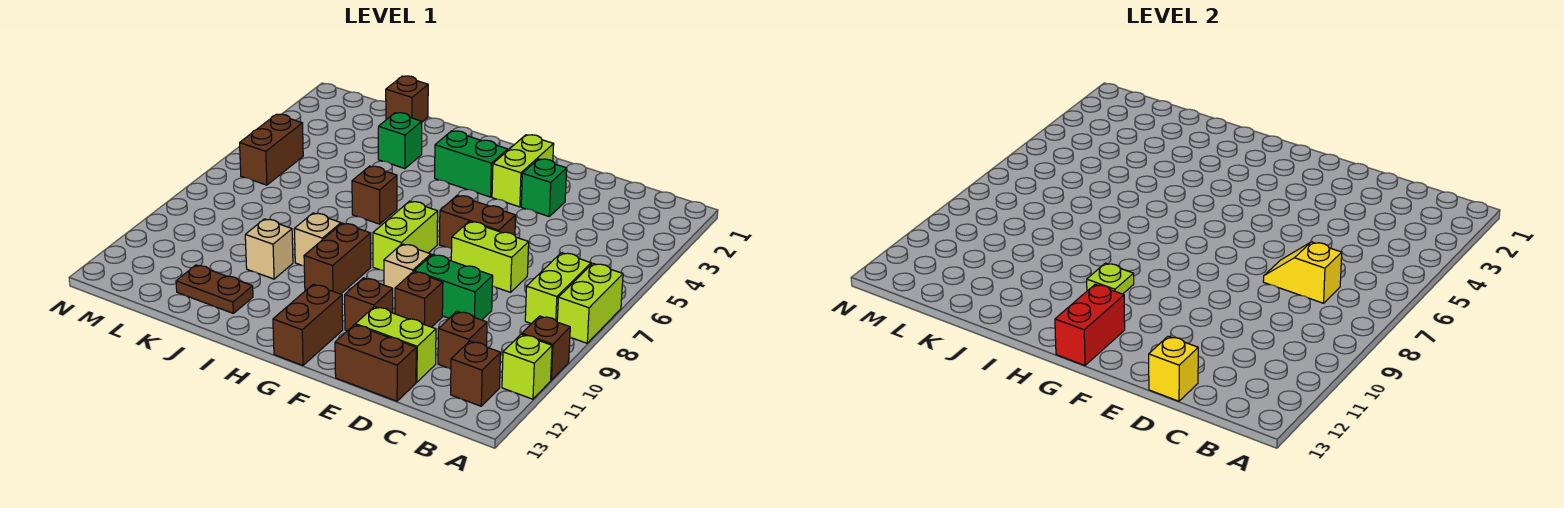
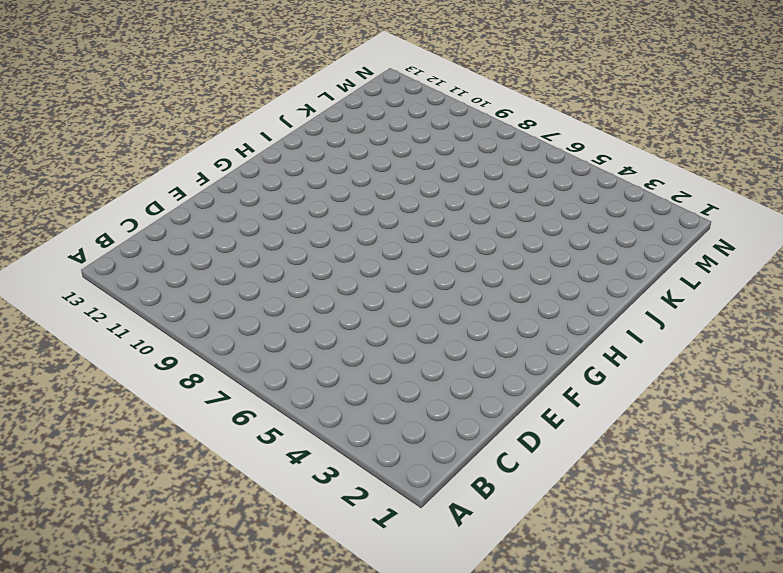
none -> lime brick A7:A8 level 1
none -> brown brick A10 level 1
none -> lime brick A11 level 1
none -> lime brick B7:B8 level 1

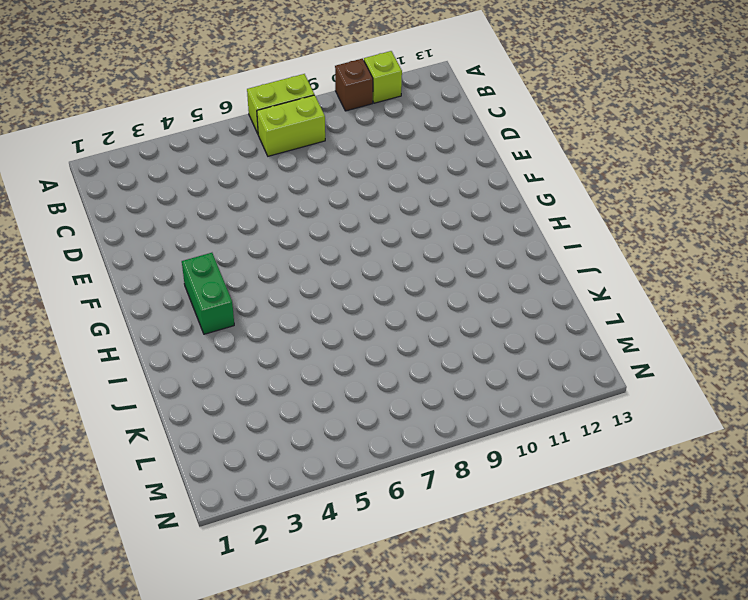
none -> brown brick B12 level 1
none -> brown brick C11 level 1
none -> lime brick D7:E7 level 1
none -> green brick D9:E9 level 1

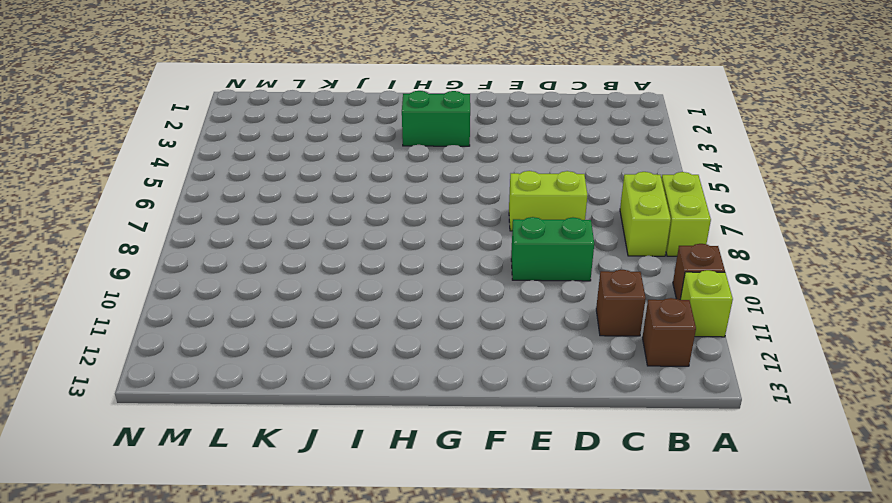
none -> lime brick D12:E12 level 1
none -> brown brick D13:E13 level 1
none -> green brick E3 level 1
none -> brown brick E6:F6 level 1

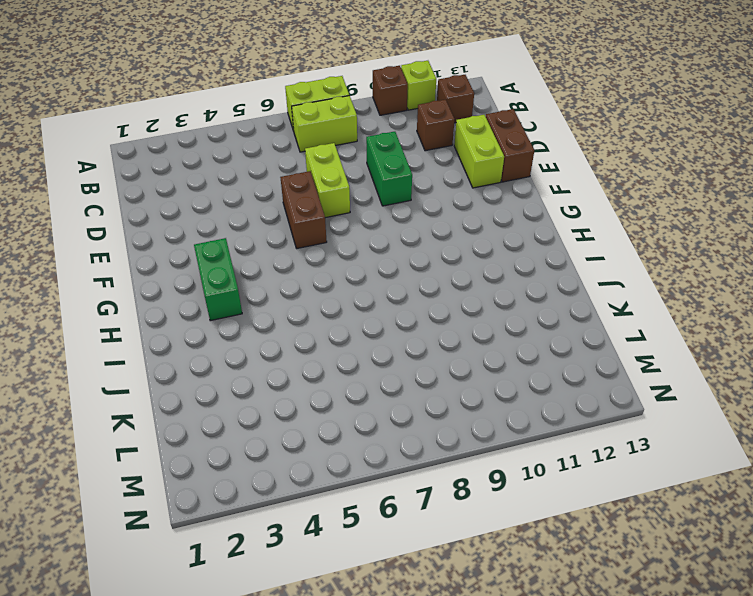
none -> green brick E3 level 1
none -> brown brick E10 level 1
none -> lime brick F2:F3 level 1
none -> tan brick F9 level 1

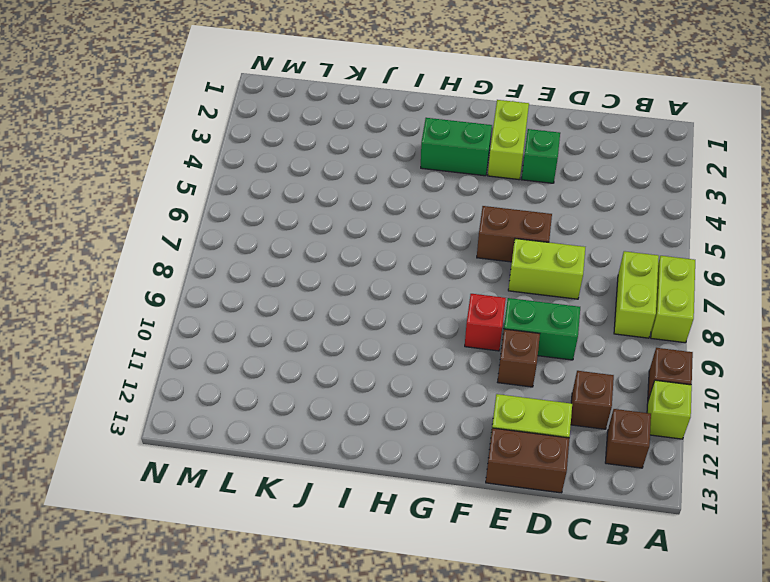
red brick F9 level 1 -> tan brick F9 level 1
none -> brown brick F11 level 1
none -> lime brick G7:G8 level 1
none -> brown brick G12:G13 level 1
none -> brown brick H9:H10 level 1

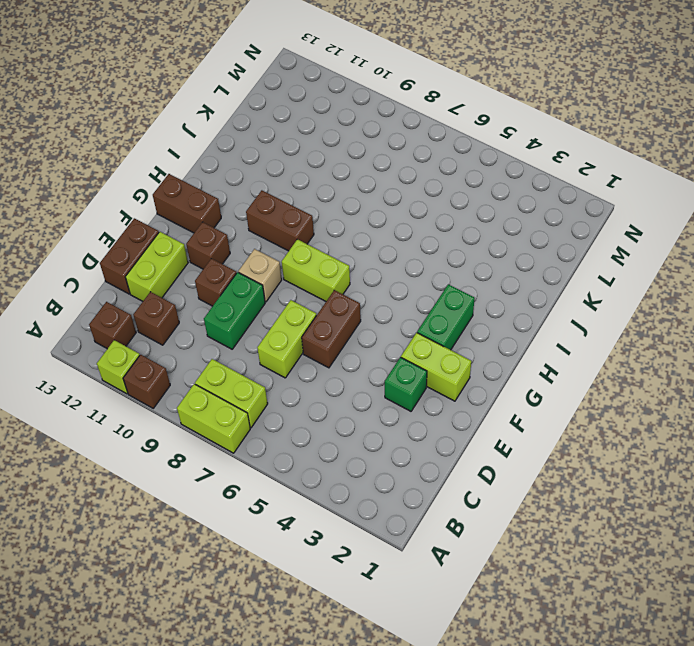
none -> brown brick I6 level 1
none -> tan brick I9 level 1
none -> green brick J3 level 1
none -> tan brick J10 level 1

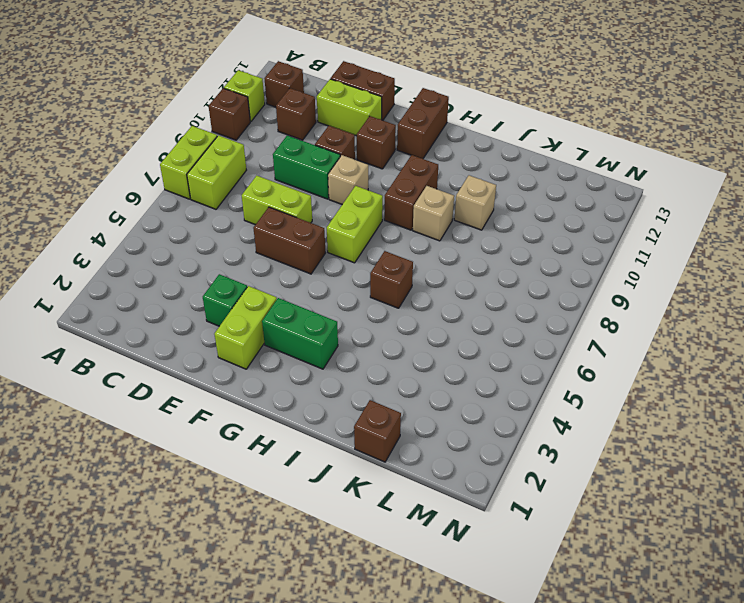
none -> green brick J3 level 1
none -> brown plate J12:K12 level 1
none -> brown brick M5:M6 level 1
none -> yellow slope C7:D7 level 2 top C

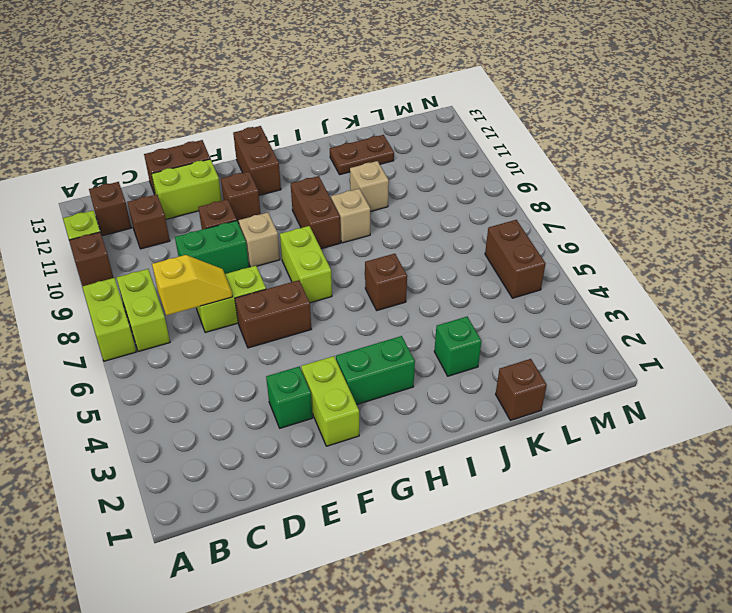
none -> yellow brick D13 level 2
none -> red brick G12:G13 level 2
none -> lime plate H10 level 2

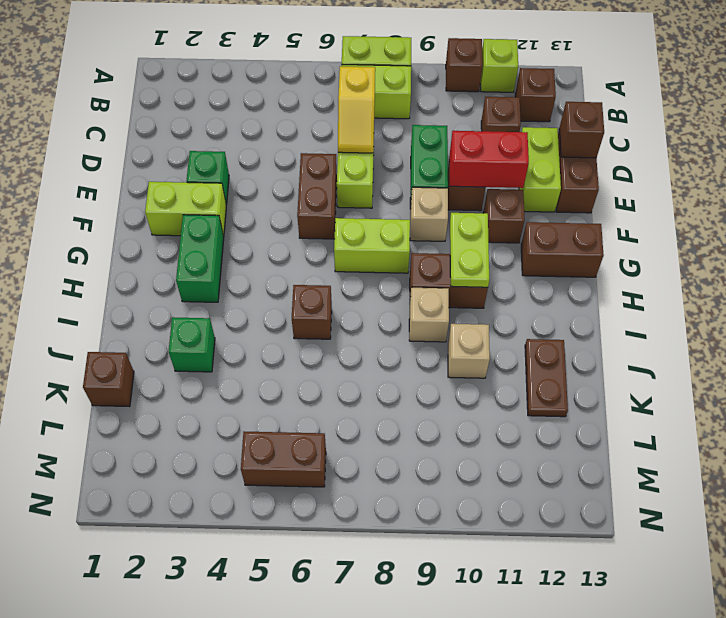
brown brick D13 level 2 -> yellow brick D13 level 2
red brick E10:E11 level 2 -> red brick G12:G13 level 2
lime plate G10:H10 level 2 -> lime plate H10 level 2

